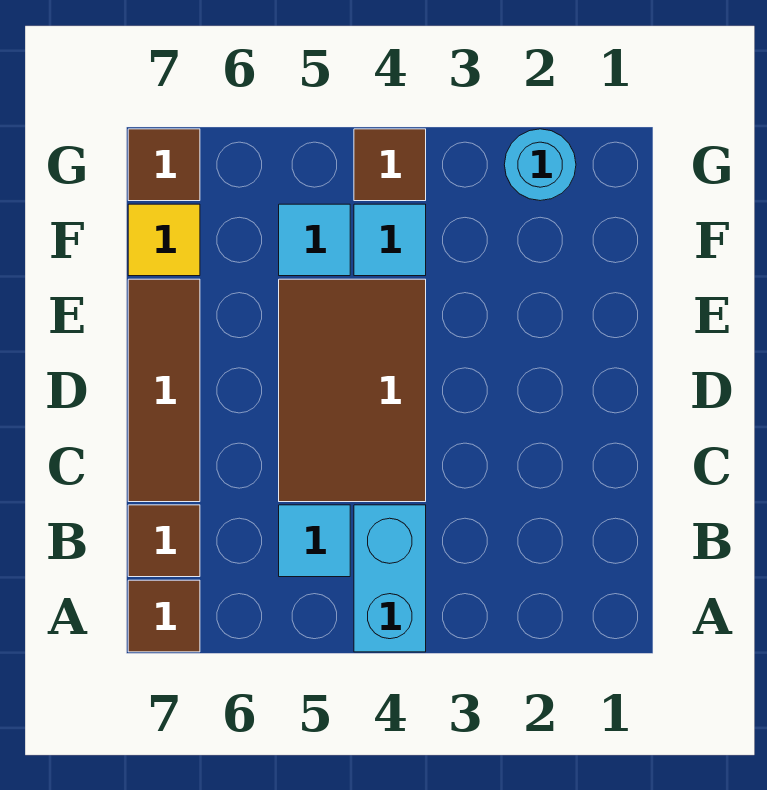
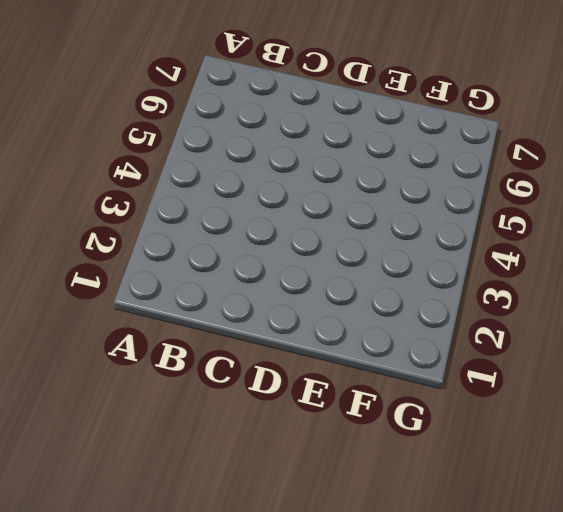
none -> cyan brick A4:B4 level 1
none -> brown tile A7 level 1
none -> cyan tile B5 level 1

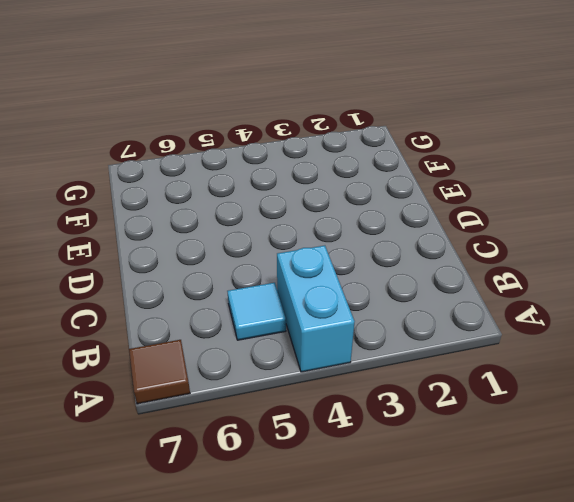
none -> brown tile B7 level 1
none -> brown tile C4:E5 level 1
none -> brown tile C7:E7 level 1

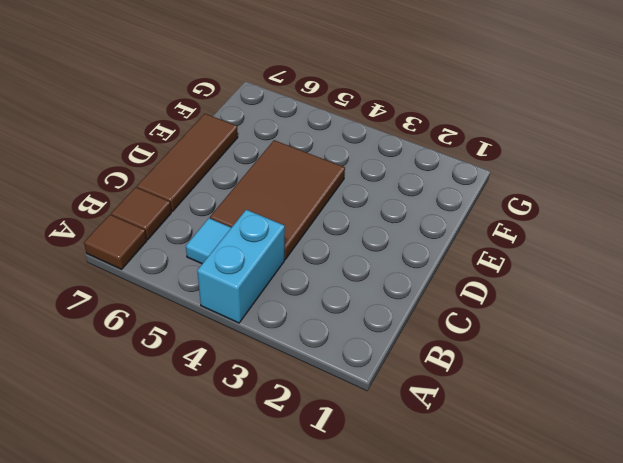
none -> cyan tile F4 level 1
none -> cyan tile F5 level 1
none -> yellow tile F7 level 1

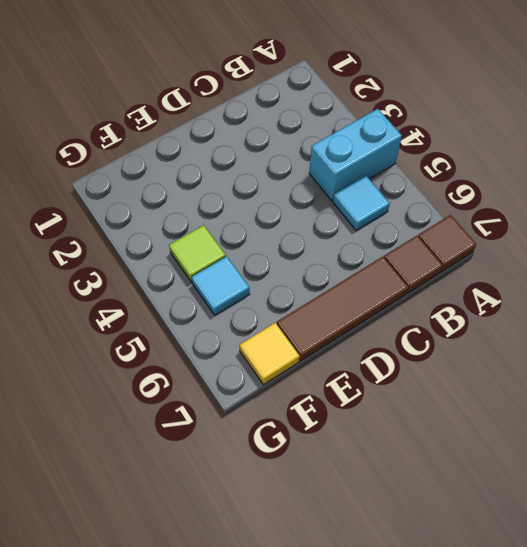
lime tile F4 level 1 -> cyan tile F4 level 1
none -> brown tile C4:E5 level 1
none -> cyan round brick G2 level 1
none -> brown tile G4 level 1

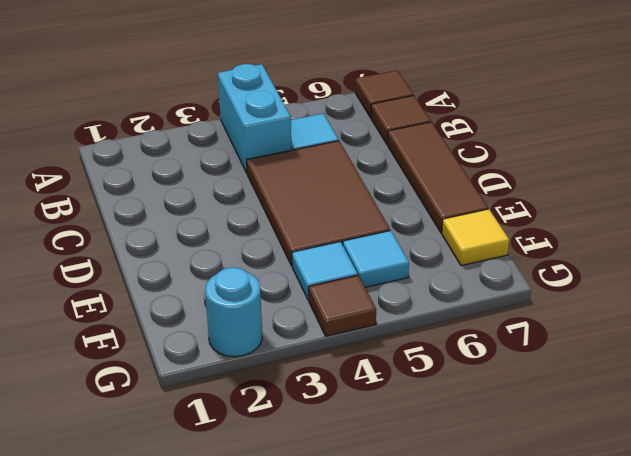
none -> brown tile G7 level 1

